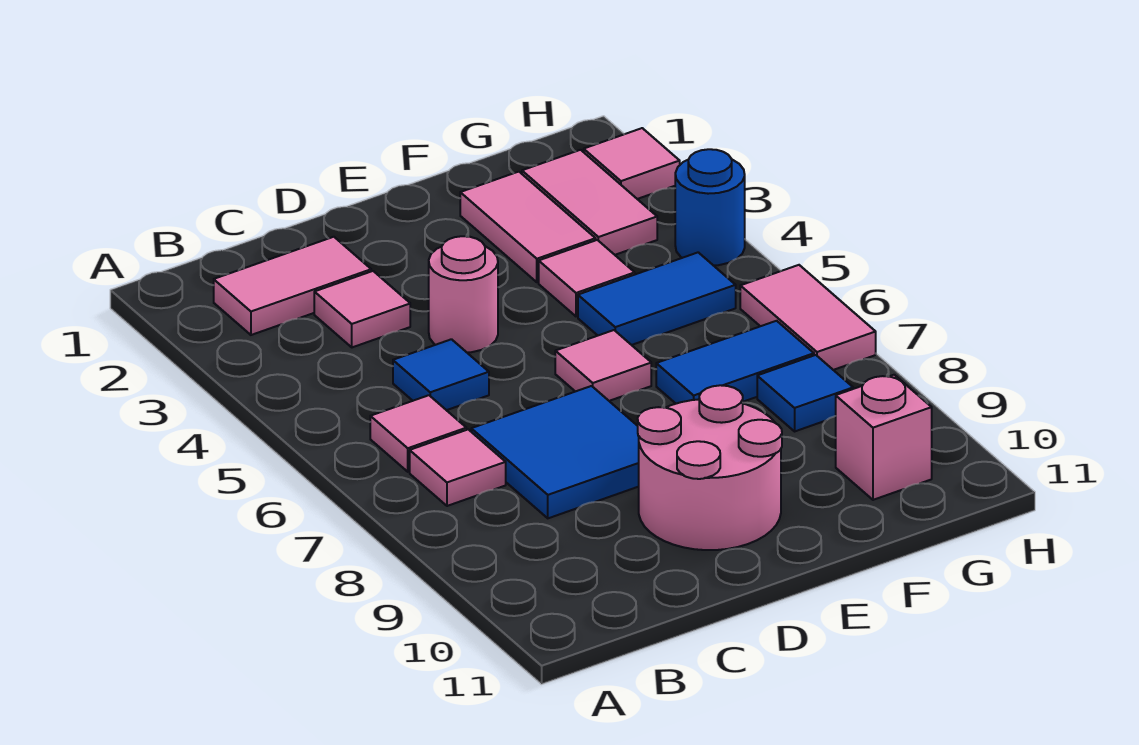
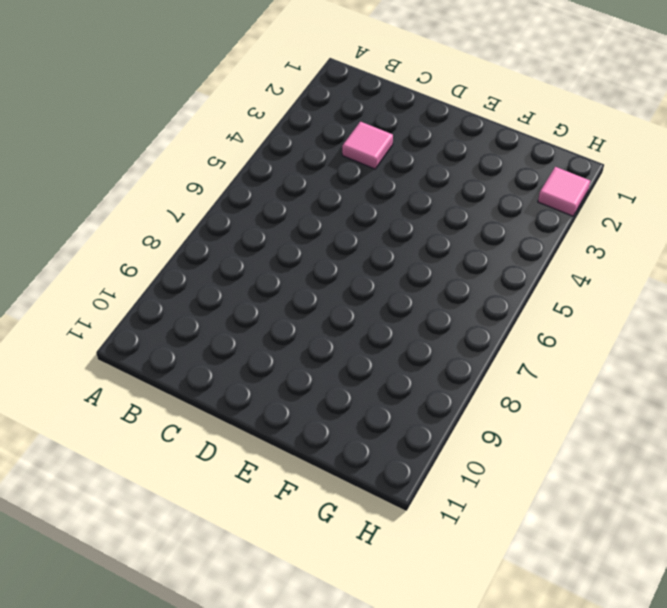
none -> pink tile B2:C2 level 1
none -> pink tile B6 level 1
none -> pink tile B7 level 1

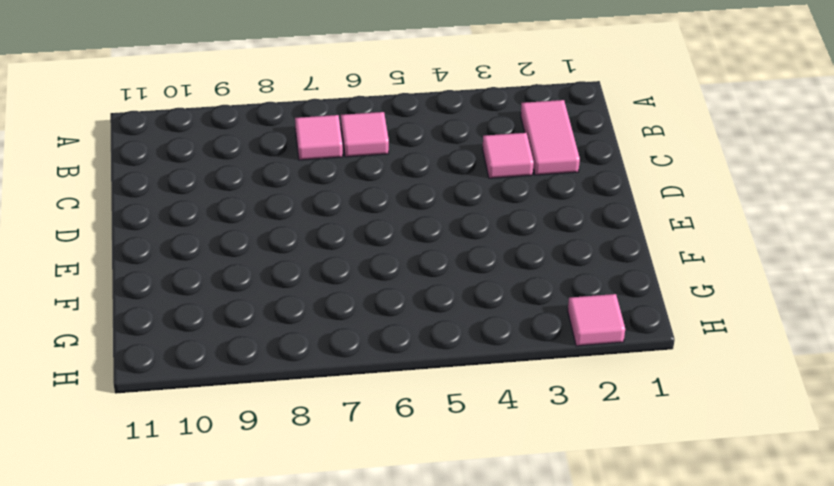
none -> blue tile C5 level 1
none -> blue tile C7:D8 level 1
none -> pink round brick D4 level 1

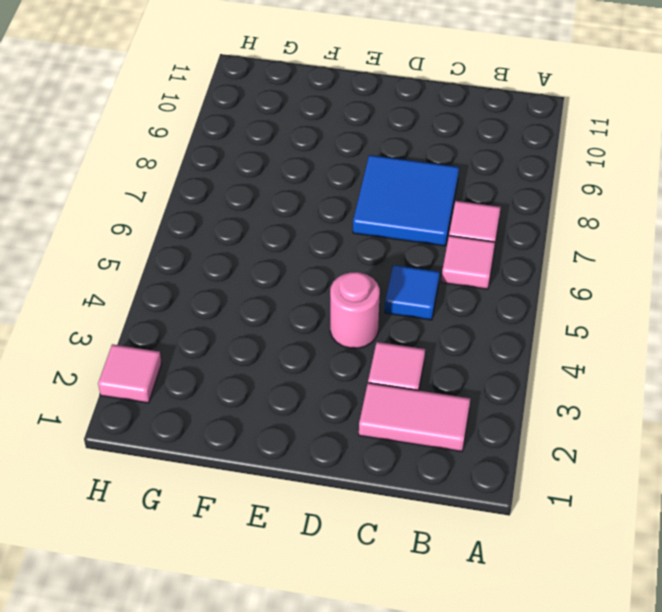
none -> pink round brick D9:E10 level 1
none -> pink tile E6 level 1
none -> pink tile F2:F3 level 1

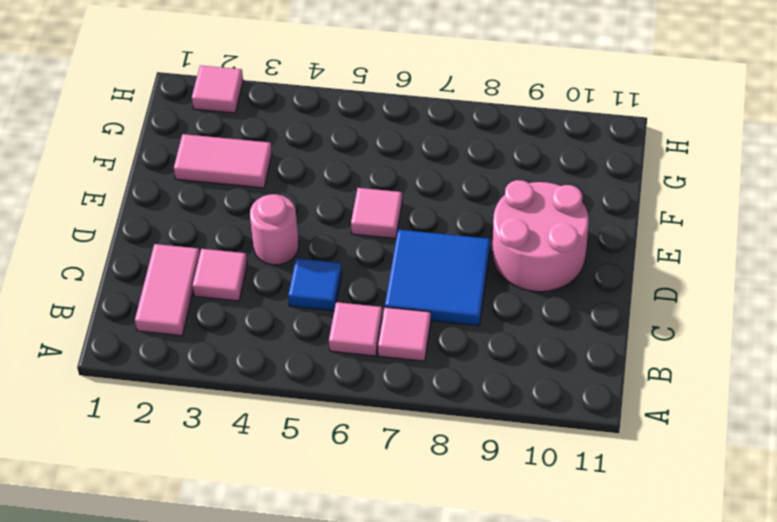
none -> pink tile F4 level 1
none -> blue tile F5:G5 level 1
none -> blue tile F7:G7 level 1

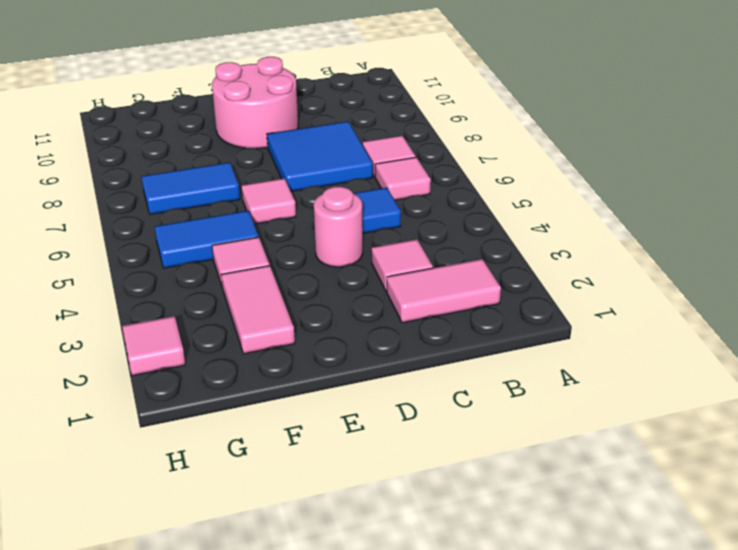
none -> pink tile G2:G3 level 1
none -> blue tile G8 level 1
none -> pink brick G10 level 1

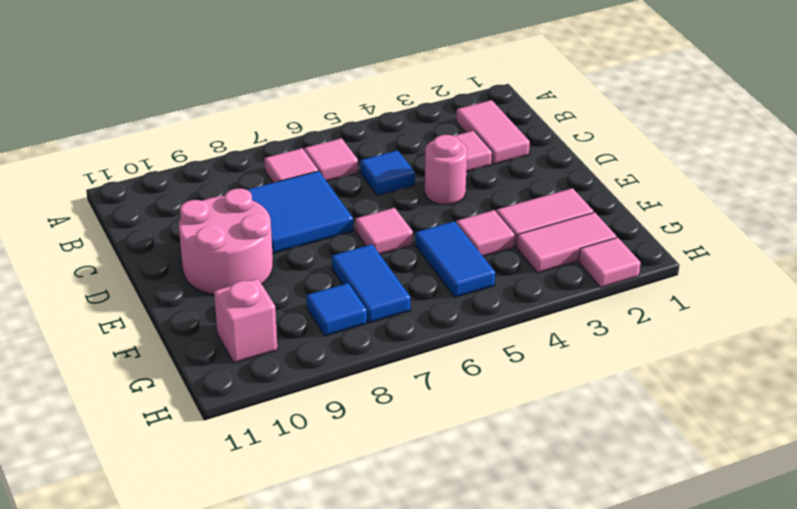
none -> blue round brick H4 level 1
none -> pink tile H6:H7 level 1

